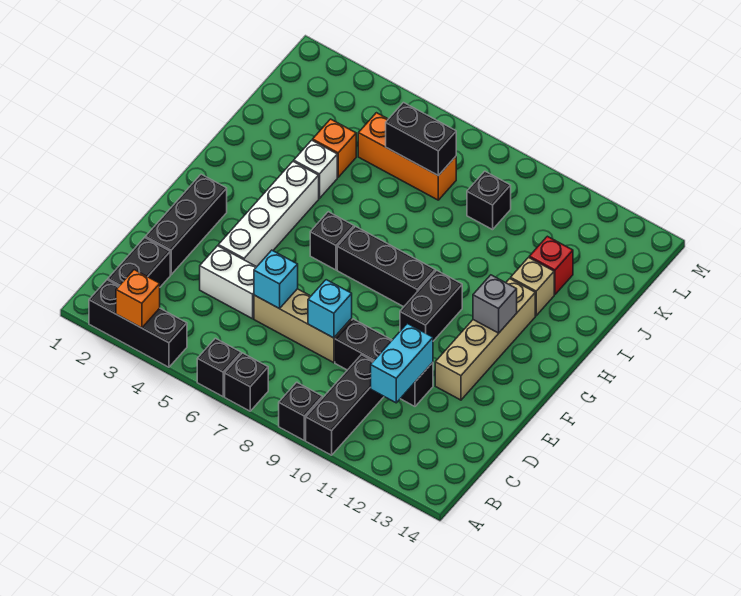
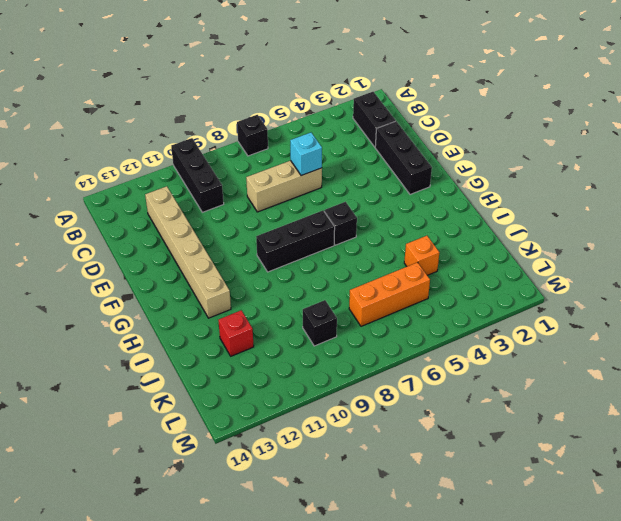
tan brick C12:H12 level 1 -> tan brick E12:H12 level 1
none -> black brick A2:A4 level 1
none -> black brick A6 level 1
none -> black brick A9 level 1

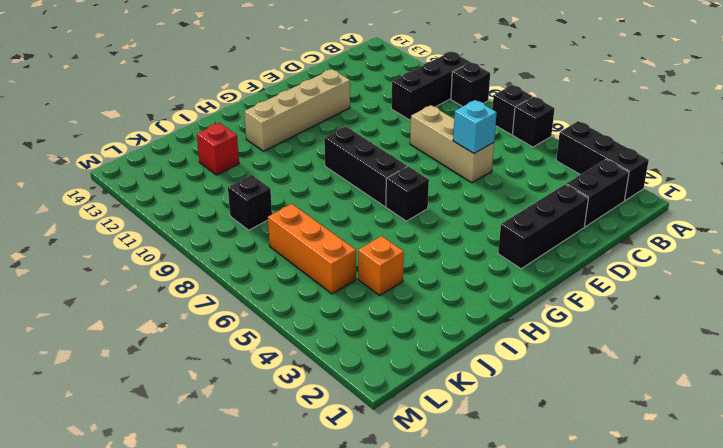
none -> white brick D4:D5 level 1
none -> black brick D9:D11 level 1
none -> white brick E4:H4 level 1

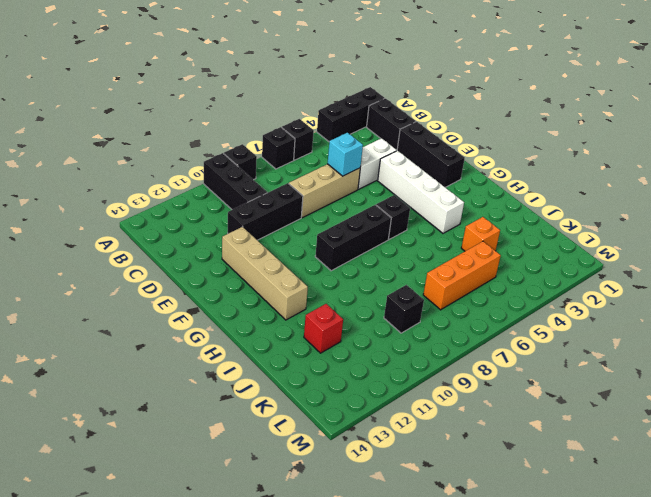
none -> black brick F10:G10 level 1
none -> white brick I4 level 1
none -> tan brick I12 level 1

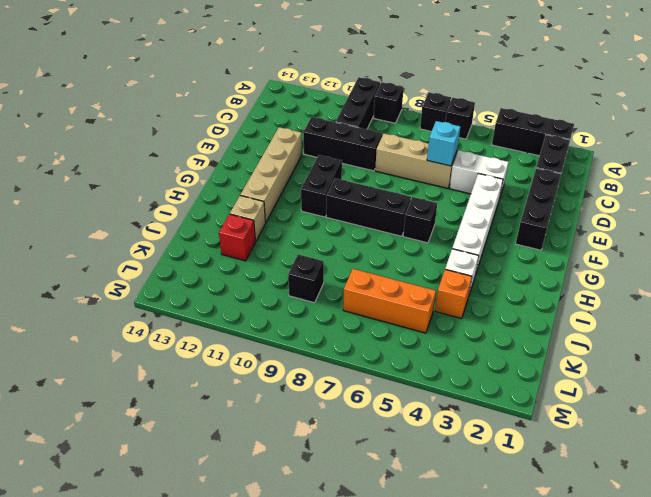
none -> orange brick A3 level 2
none -> cyan brick C11:D11 level 2
none -> cyan brick D8 level 2

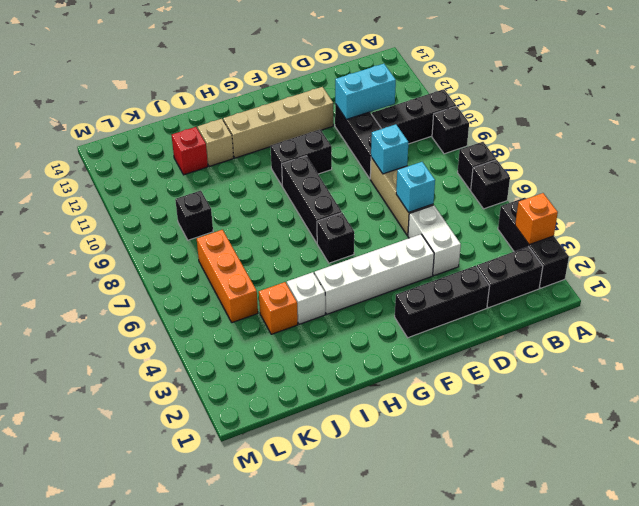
none -> grey brick G12 level 2
none -> black brick K6:K7 level 2

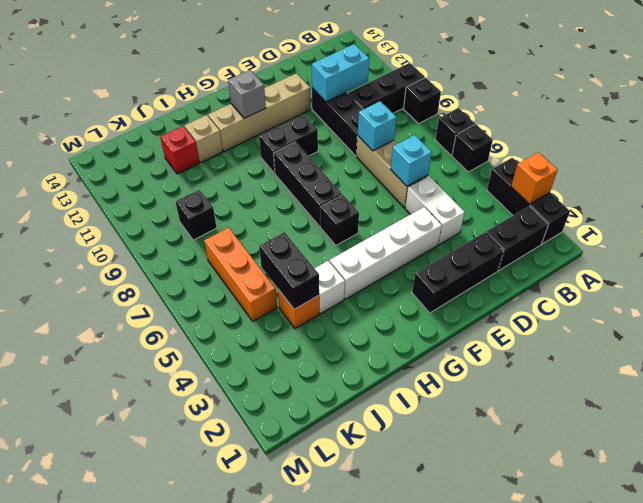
black brick J4:J5 level 2 -> black brick K6:K7 level 2

